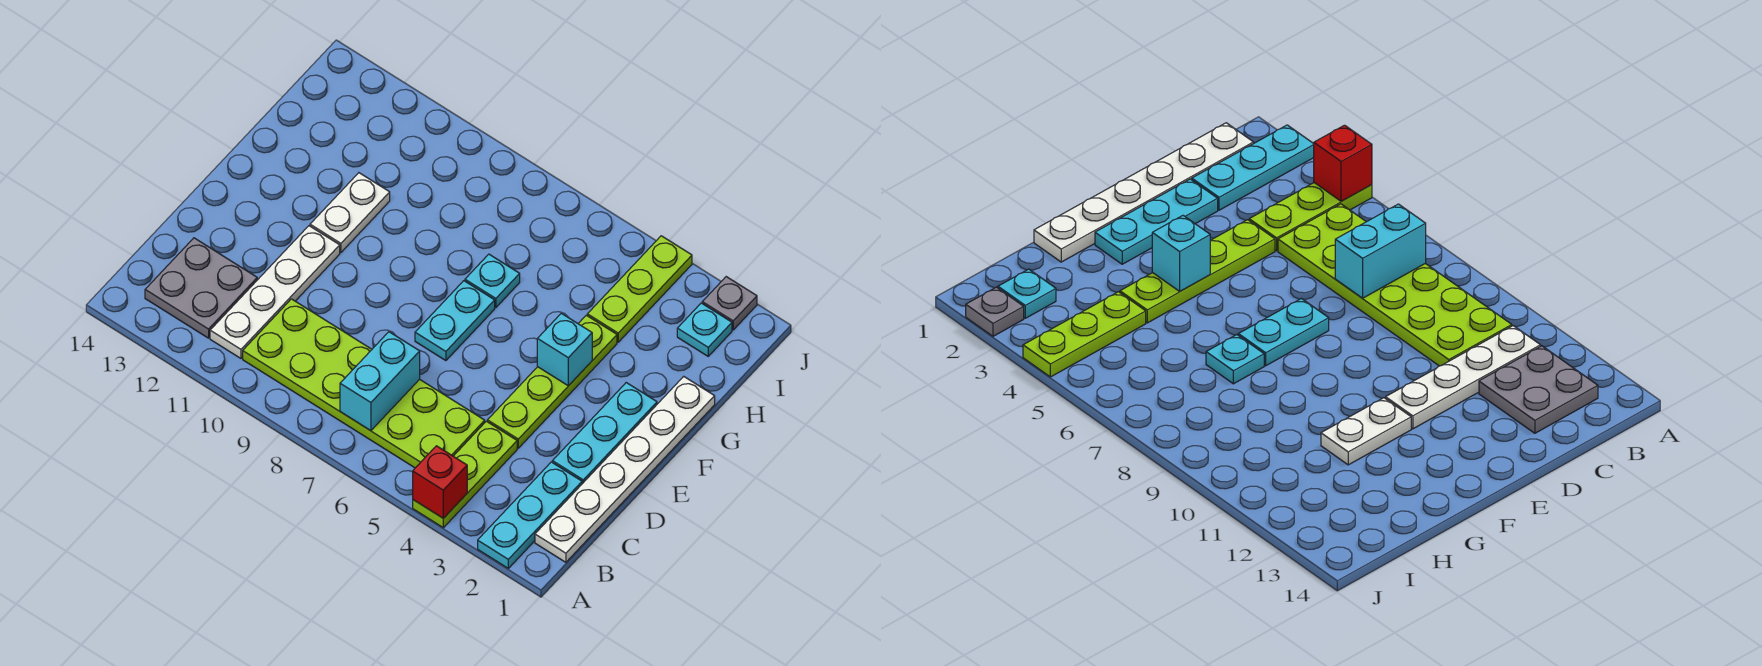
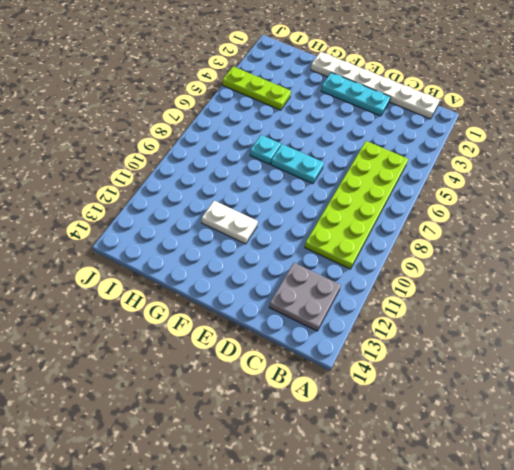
none -> cyan plate A2:C2 level 1
none -> lime plate A4:C4 level 1
none -> white plate B11:E11 level 1

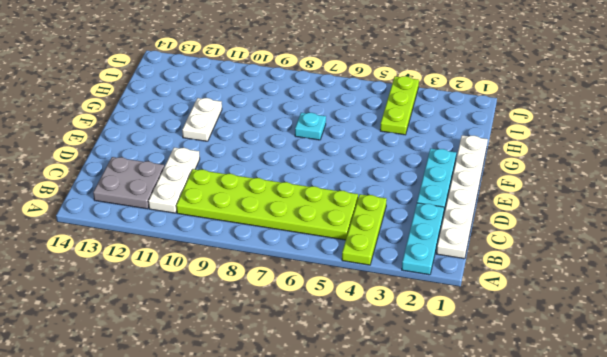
white plate B11:D11 level 1 -> white plate B11:E11 level 1
none -> lime plate D4:G4 level 1
none -> cyan plate E7:F7 level 1
none -> cyan plate I2 level 1

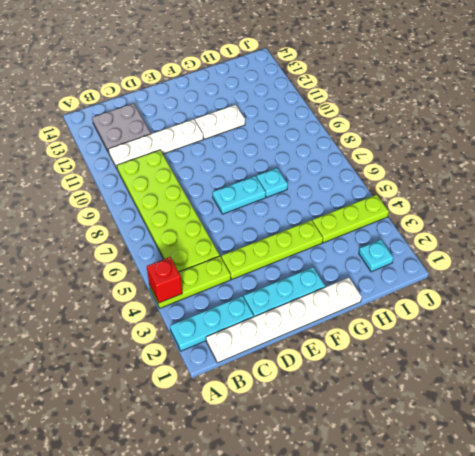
none -> grey plate J2 level 1
none -> cyan brick B7:C7 level 2
none -> cyan brick F4 level 2

